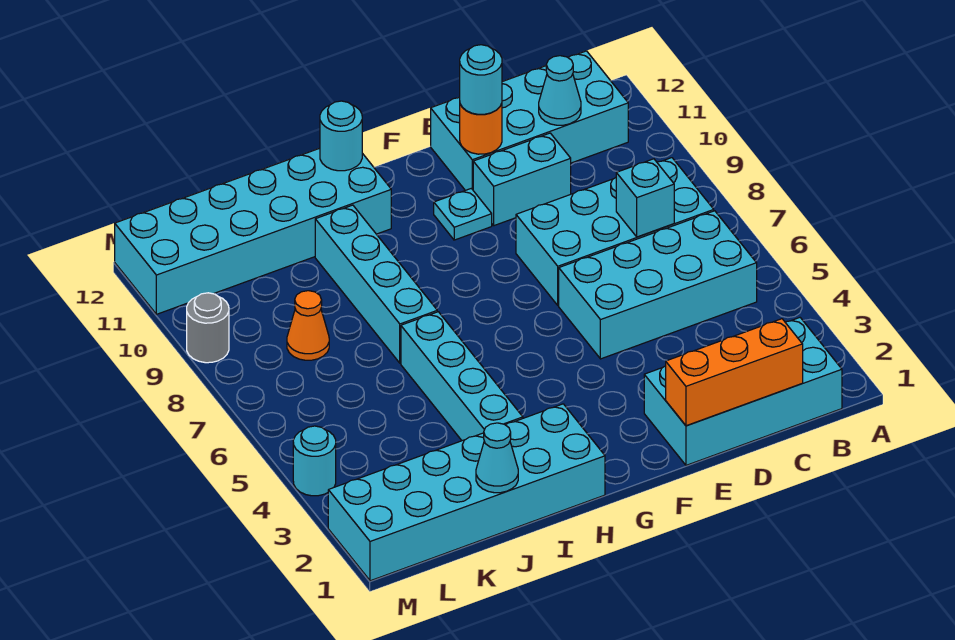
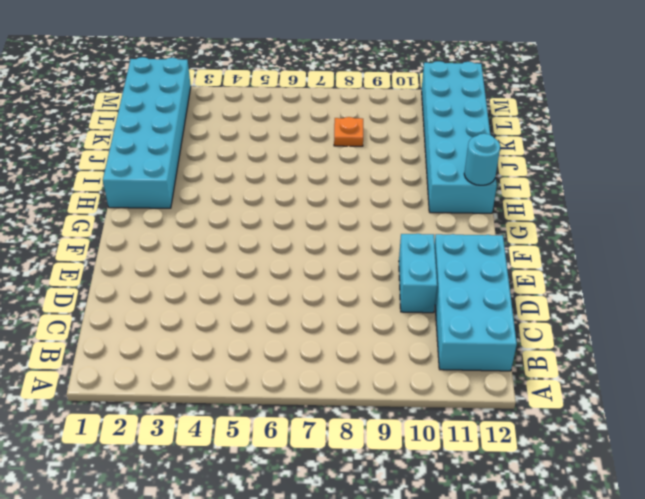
orange plate K8 level 1 -> orange cone K8 level 1
none -> cyan brick B1:E2 level 1
none -> cyan brick B5:E6 level 1
none -> cyan brick B7:E8 level 1

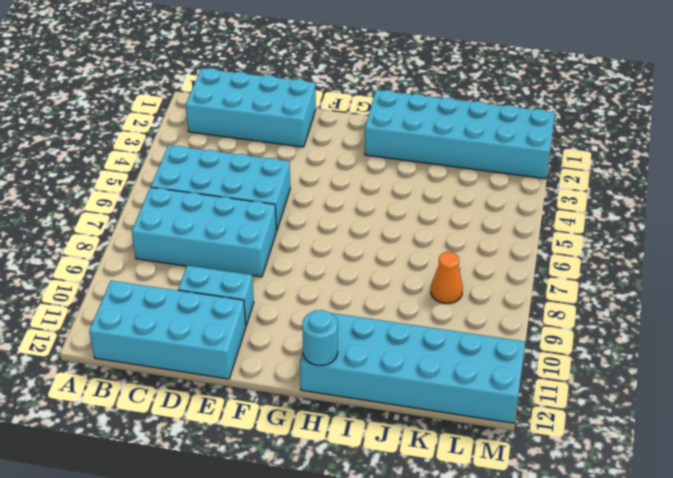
none -> cyan plate F10 level 1
none -> cyan brick I3:I6 level 1
none -> cyan brick I7:I10 level 1

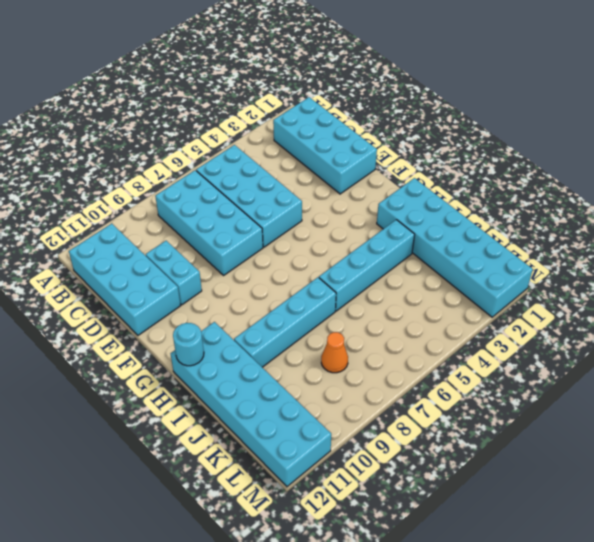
none -> cyan plate F10 level 1
none -> cyan round brick M4 level 1
none -> grey round brick M9 level 1

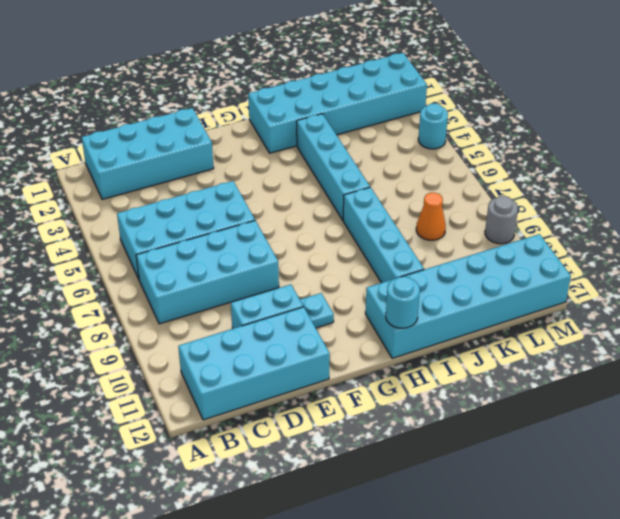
none -> orange brick C1:E1 level 2
none -> cyan brick C7 level 2
none -> cyan cone C11 level 2

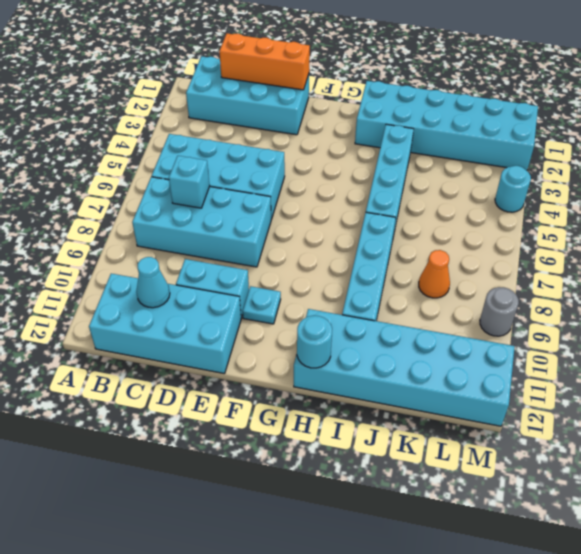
none -> orange round brick E11 level 2
none -> cyan cone J1 level 2
none -> cyan round brick E11 level 3

